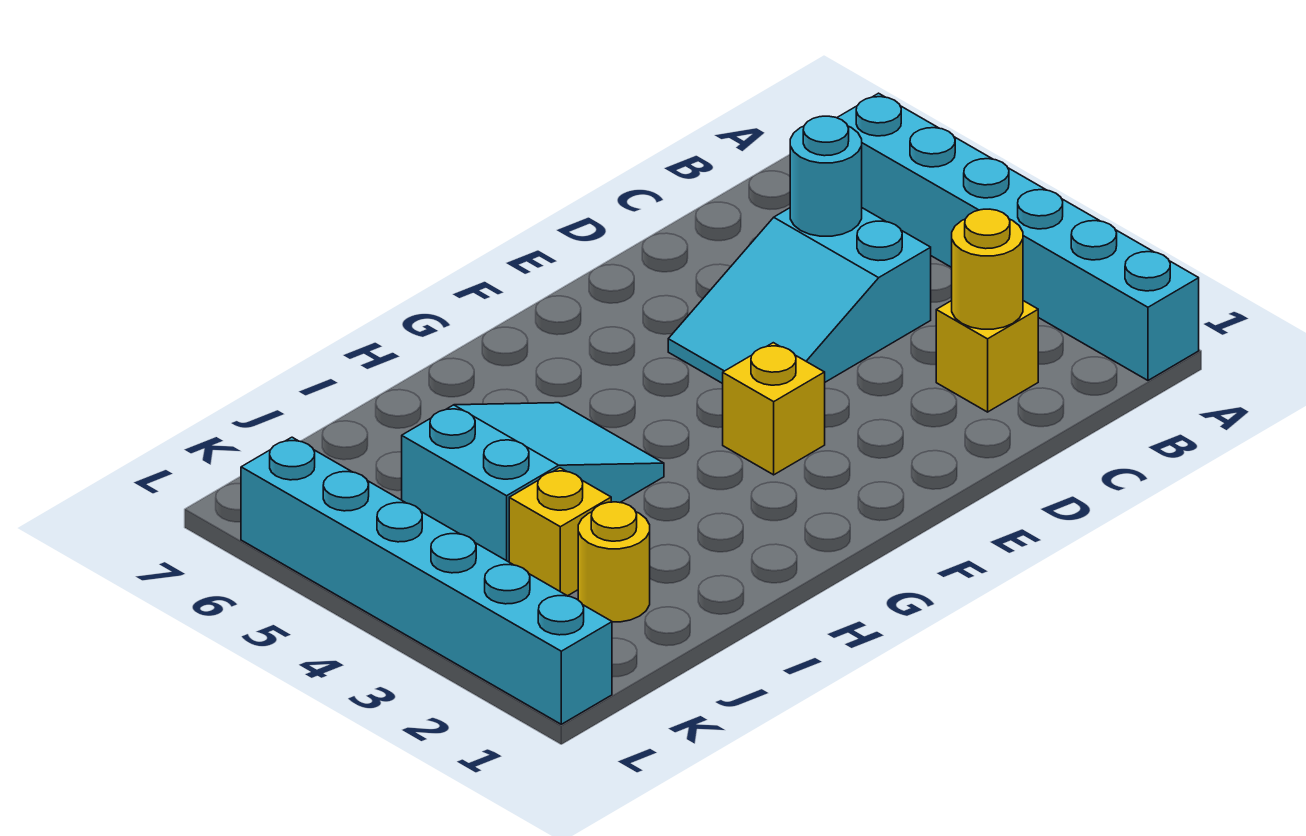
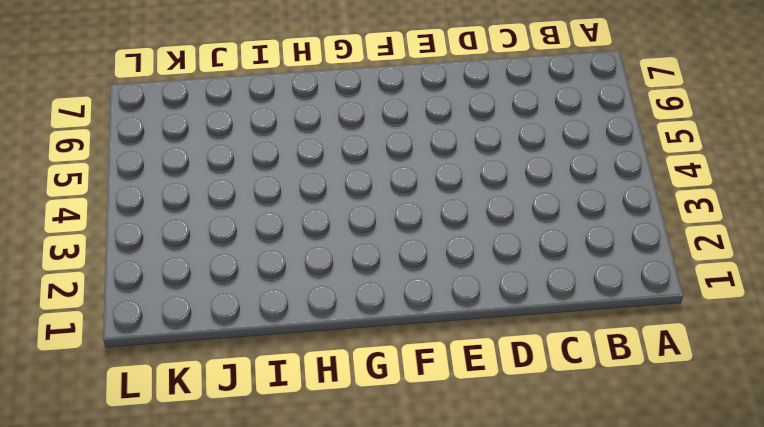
none -> cyan brick A1:A6 level 1
none -> yellow brick C2 level 1

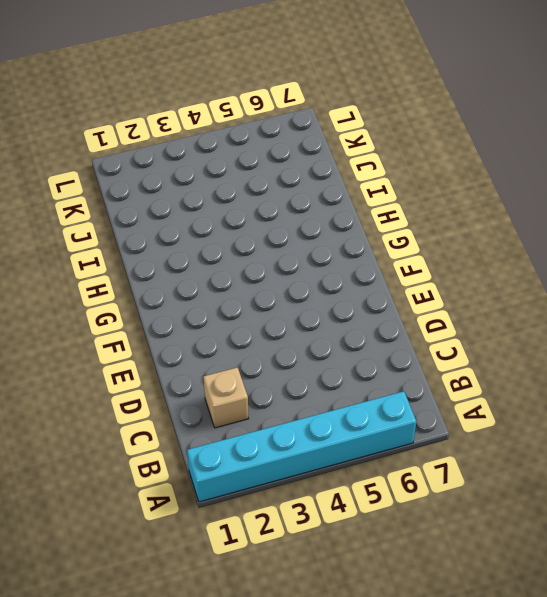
tan brick C2 level 1 -> yellow brick C2 level 1
none -> cyan slope C4:E5 level 1 top C
none -> yellow brick F3 level 1

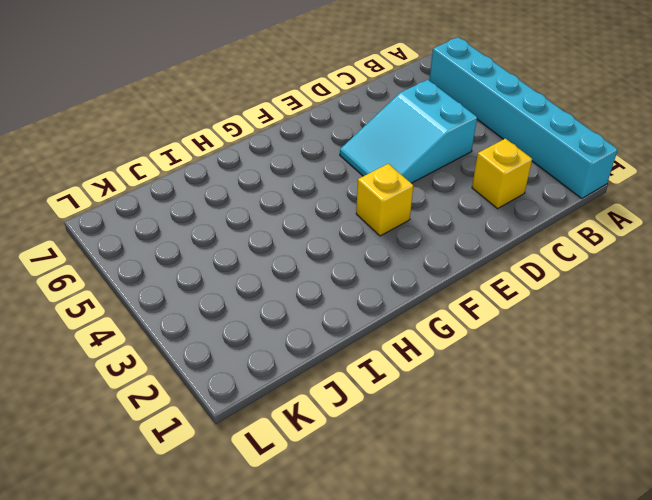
none -> cyan slope H4:J5 level 1 top J
none -> yellow round brick J2 level 1

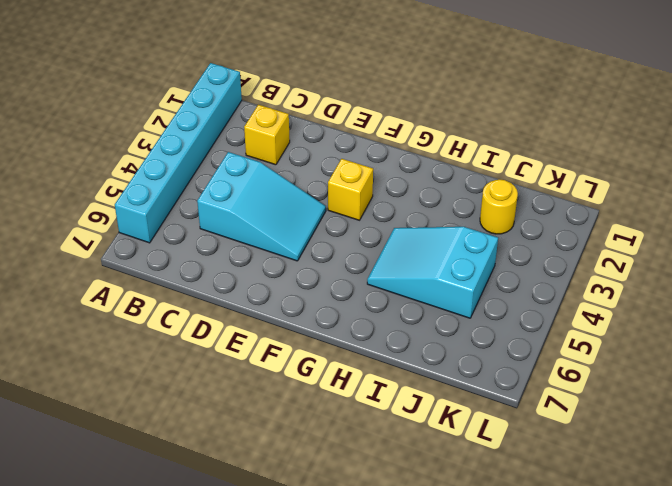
none -> yellow brick J3 level 1
none -> cyan brick L1:L6 level 1

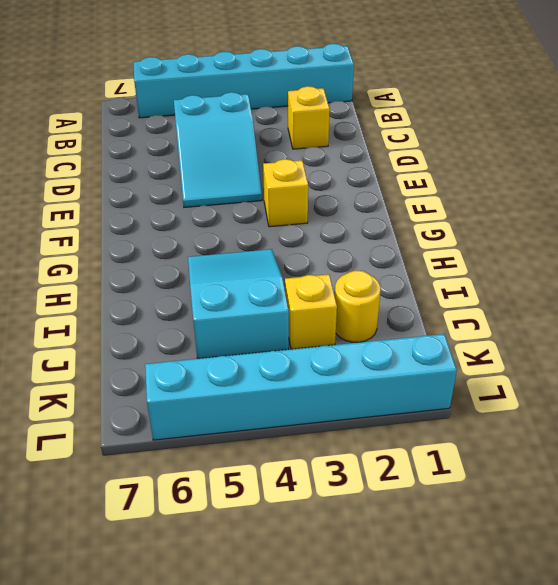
none -> yellow round brick C2 level 2
none -> cyan round brick C5 level 2

